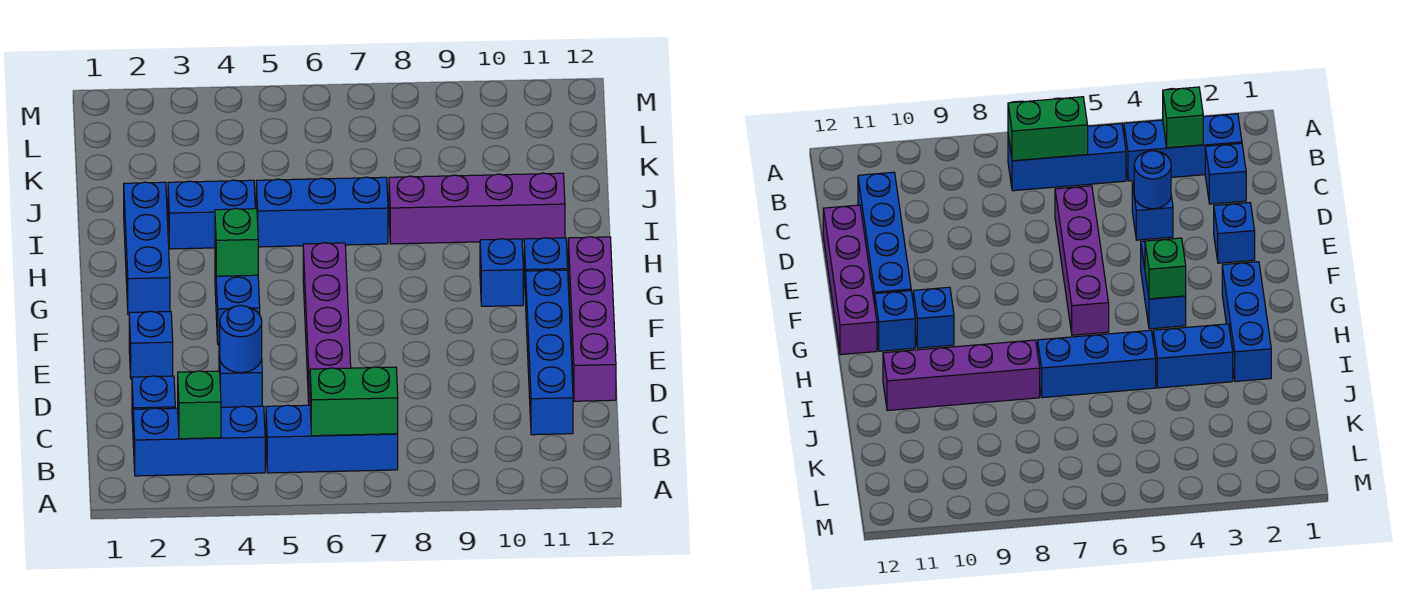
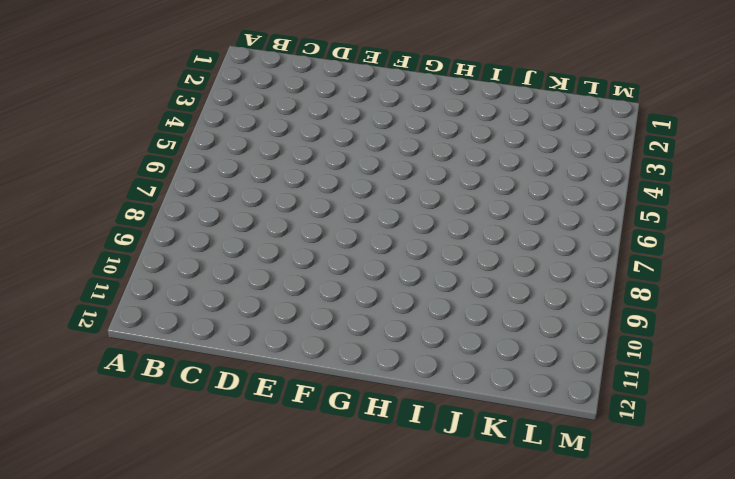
none -> blue brick B2:B4 level 1
none -> blue brick B5:B7 level 1
none -> blue brick C2 level 1

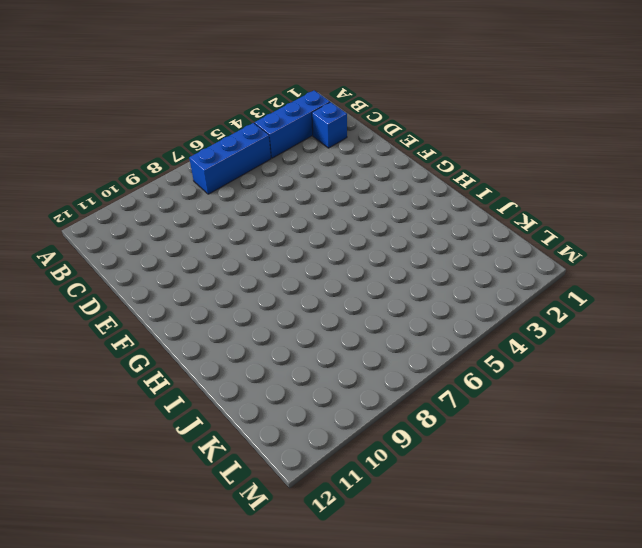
none -> blue brick C11:F11 level 1
none -> blue brick D4 level 1
none -> purple brick D6:G6 level 1

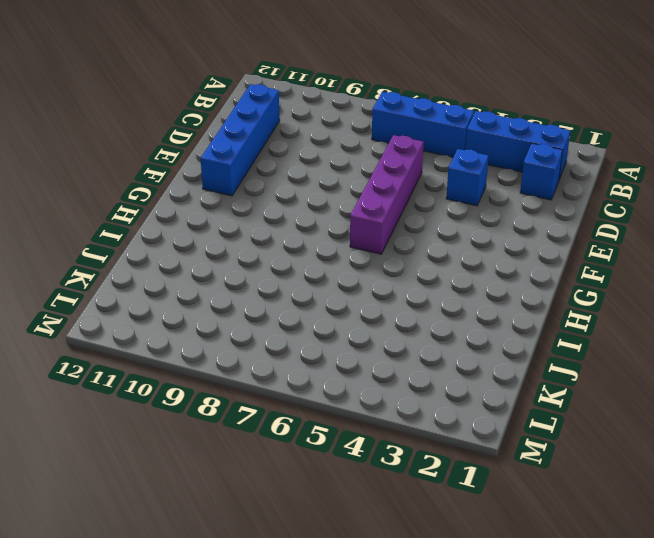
none -> purple brick D12:G12 level 1
none -> blue brick E2 level 1
none -> blue brick F4:G4 level 1

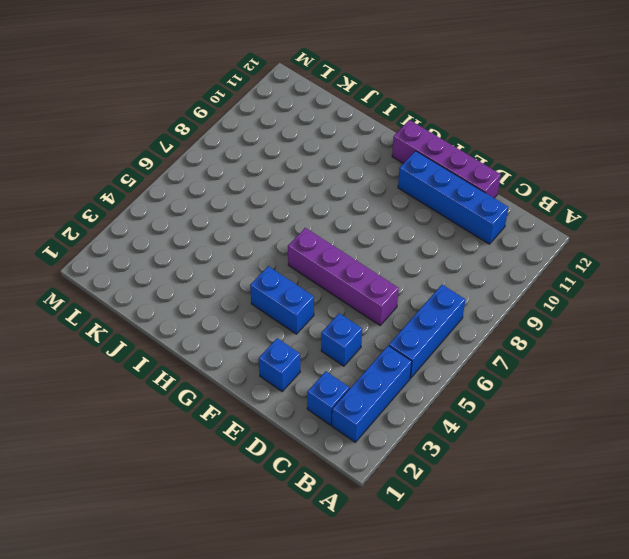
none -> blue brick G2:I2 level 1
none -> blue brick G10 level 1
none -> blue brick G11 level 1

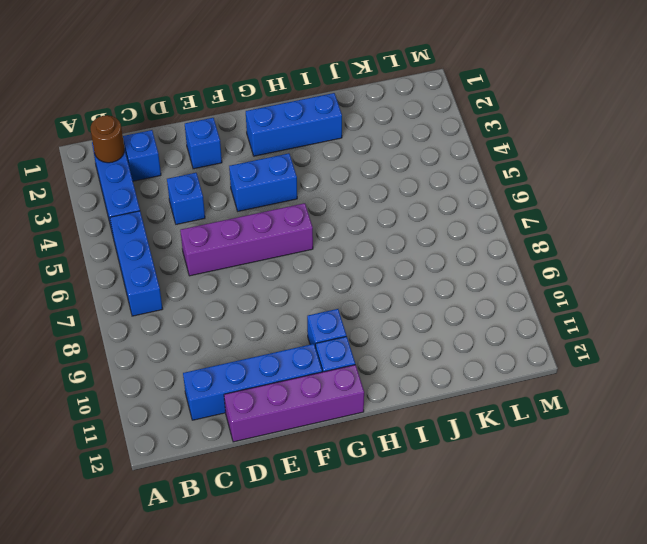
brown round brick B2 level 2 -> none
none -> blue brick I3:I4 level 1
none -> blue brick I5:I7 level 1
none -> purple brick I8:I11 level 1

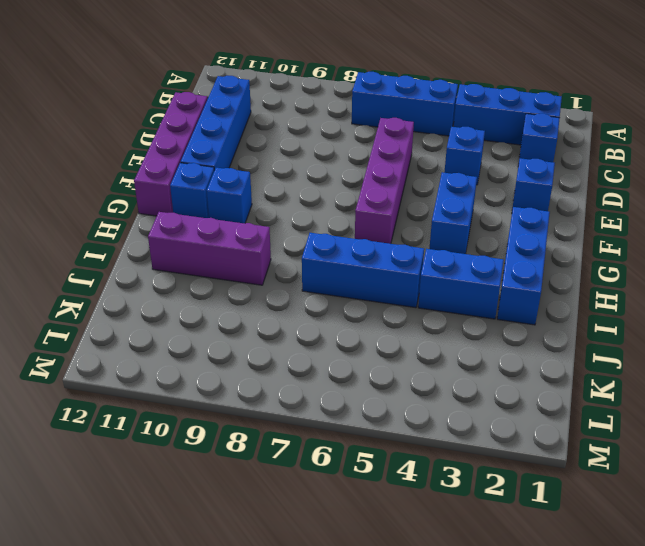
purple brick I9:I11 level 1 -> purple brick I8:I11 level 1
none -> green brick B3 level 2
none -> green brick B6:B7 level 2
none -> blue round brick D4 level 2

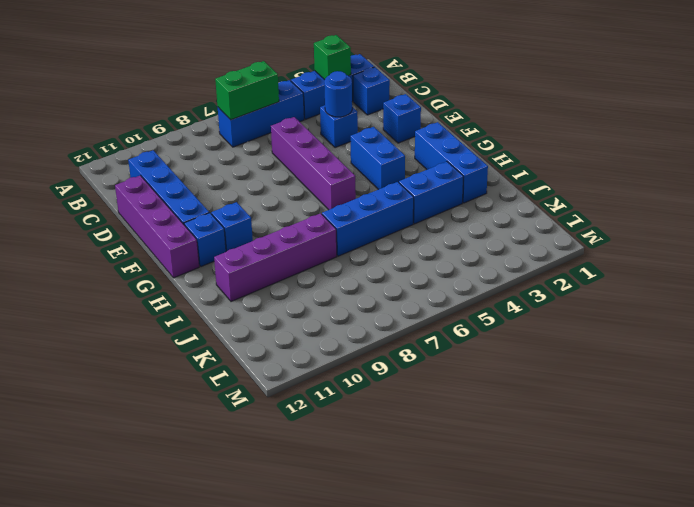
none -> green brick G4 level 2

